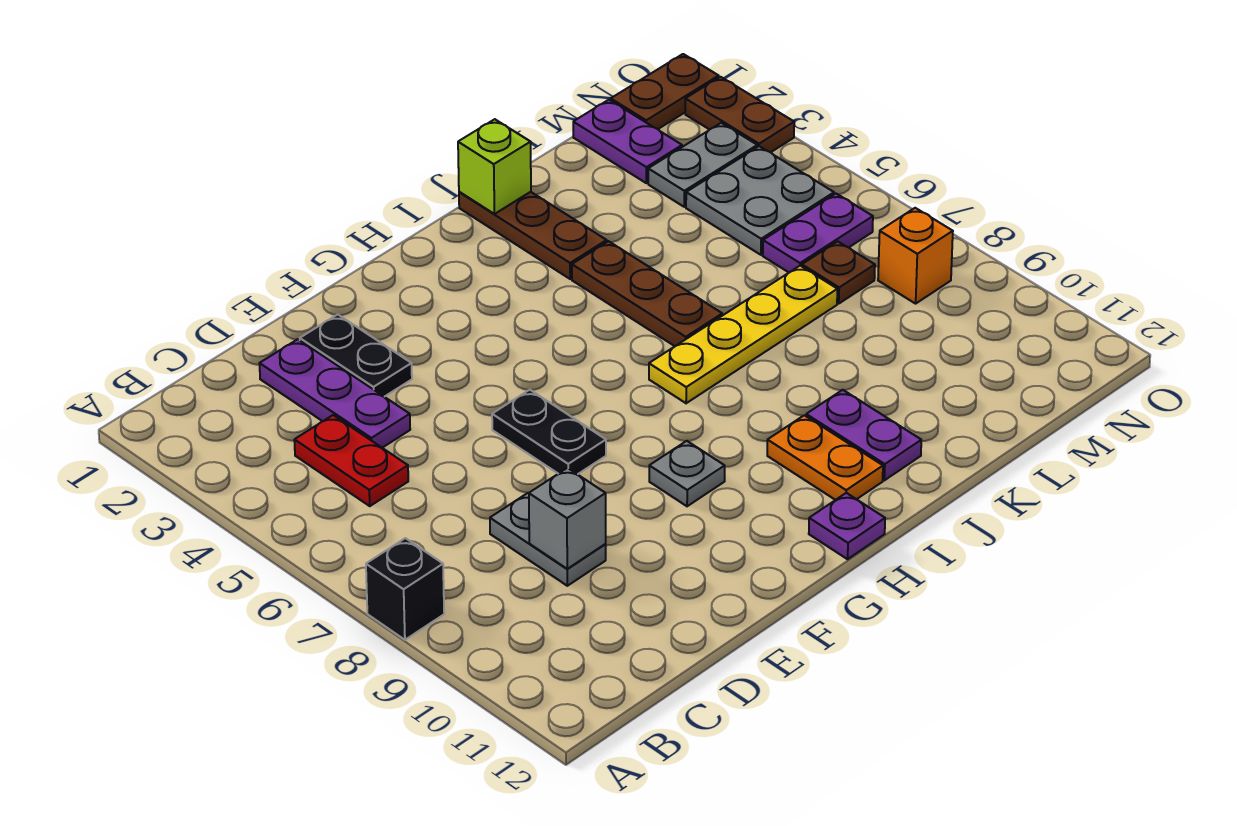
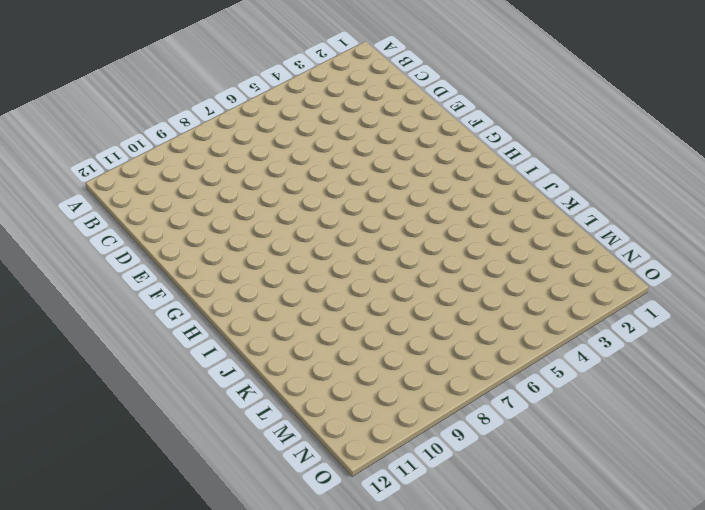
none -> black brick A8 level 1
none -> red plate C4:C5 level 1
none -> purple plate D2:D4 level 1

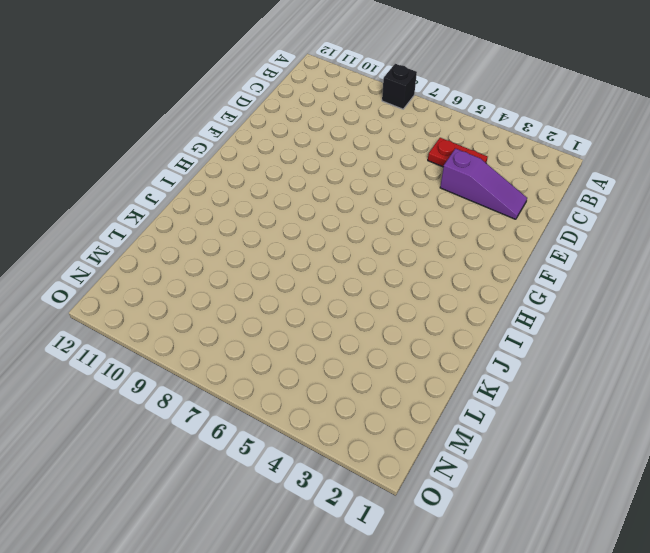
purple slope D2:D4 level 1 top 4 -> purple plate D2:D4 level 1
none -> grey plate D8:D9 level 1
none -> black plate E2:E3 level 1
none -> black plate F6:F7 level 1

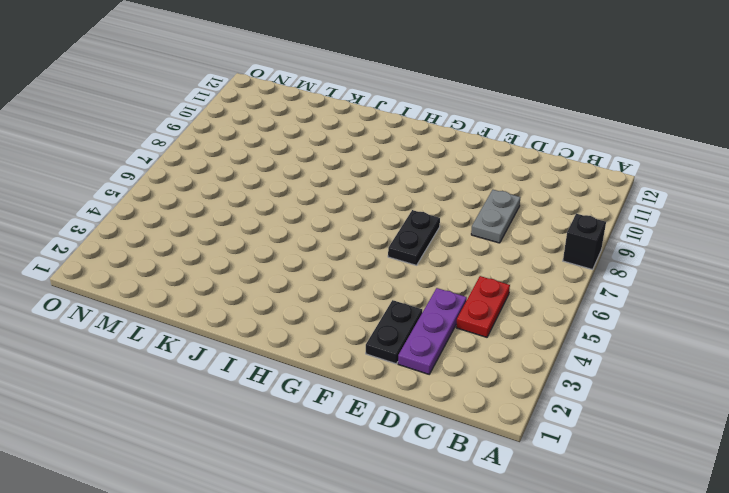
none -> grey plate G9 level 1
none -> purple plate H12 level 1
none -> yellow plate I7:L7 level 1

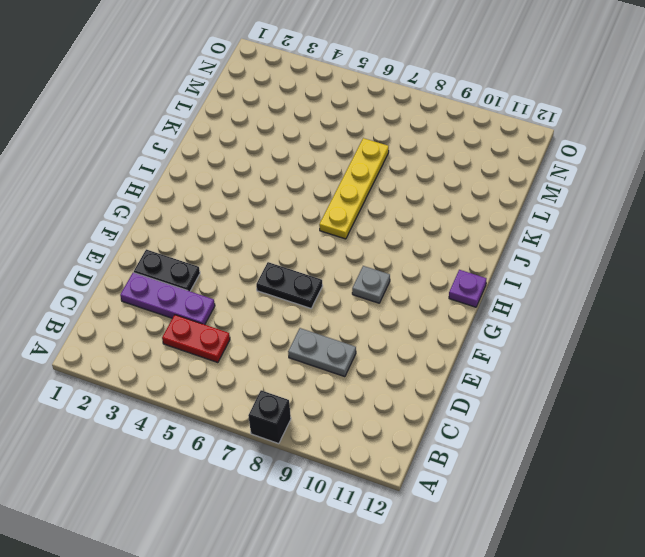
none -> orange plate I10:I11 level 1
none -> brown plate J1:J3 level 1
none -> brown plate J4:J6 level 1

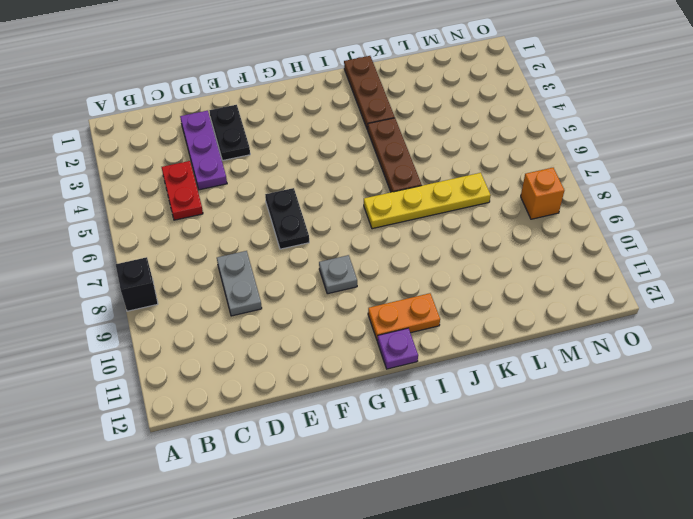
orange plate H11:I11 level 1 -> orange plate I10:I11 level 1
none -> purple plate J10:J11 level 1
none -> purple plate M1:M2 level 1
none -> grey plate M3:N3 level 1

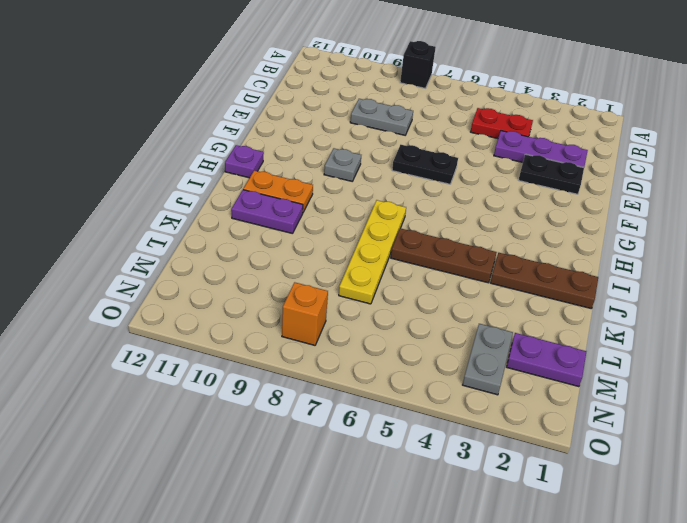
none -> grey plate M4:N5 level 1
none -> purple plate M6:N6 level 1
none -> brown plate M7 level 1

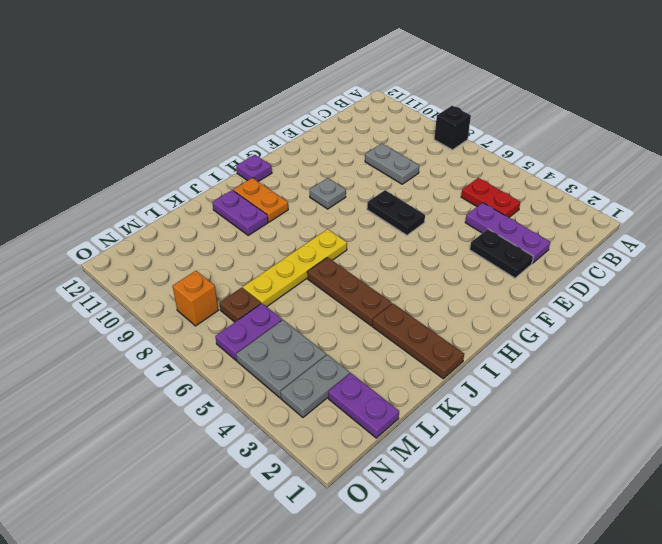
none -> brown plate N1:O1 level 1
none -> brown plate O2:O3 level 1
none -> grey brick D9 level 2

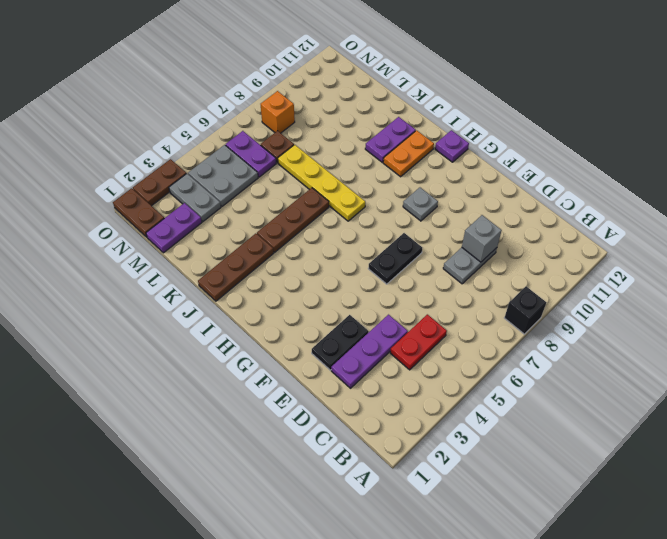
none -> lime brick J1 level 2

